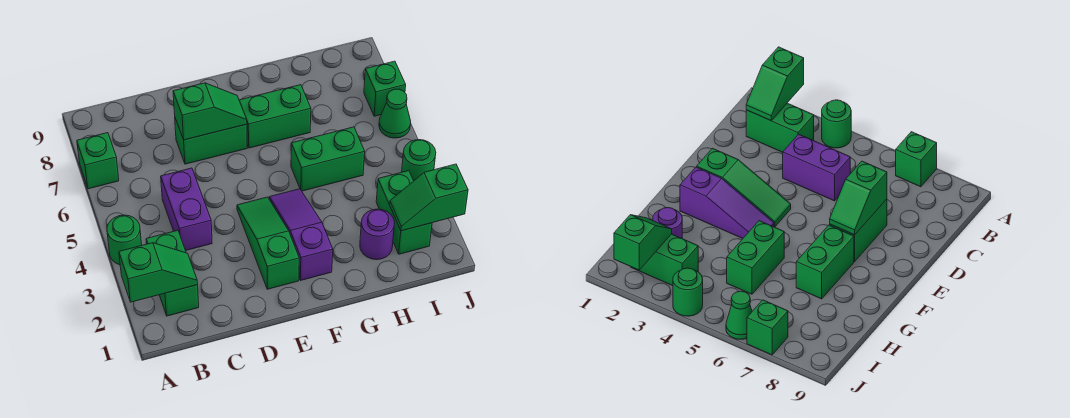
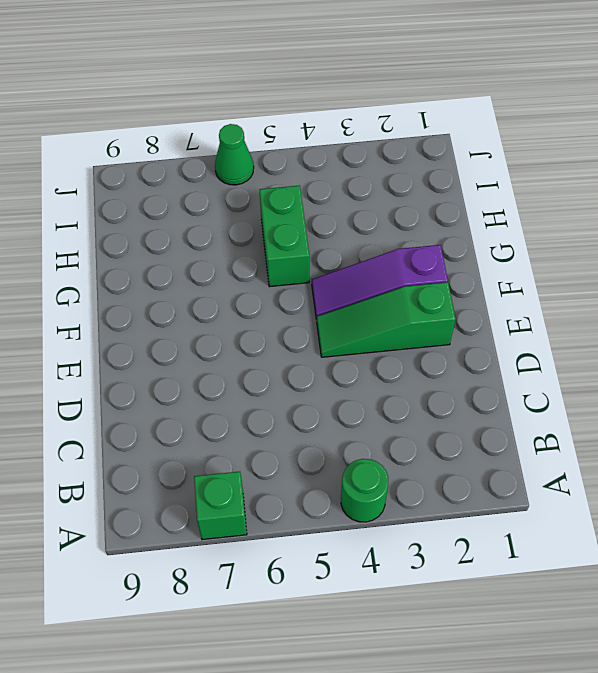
none -> green brick B2:B3 level 1
none -> purple brick C4:C5 level 1
none -> green brick D7:E7 level 1

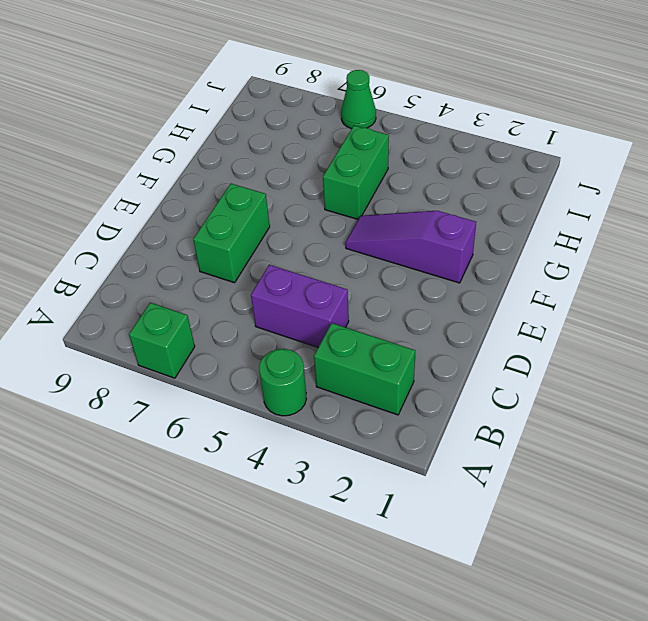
none -> green slope E2:E4 level 1 top 2
none -> green brick F7:G7 level 1
none -> purple round brick H2 level 1

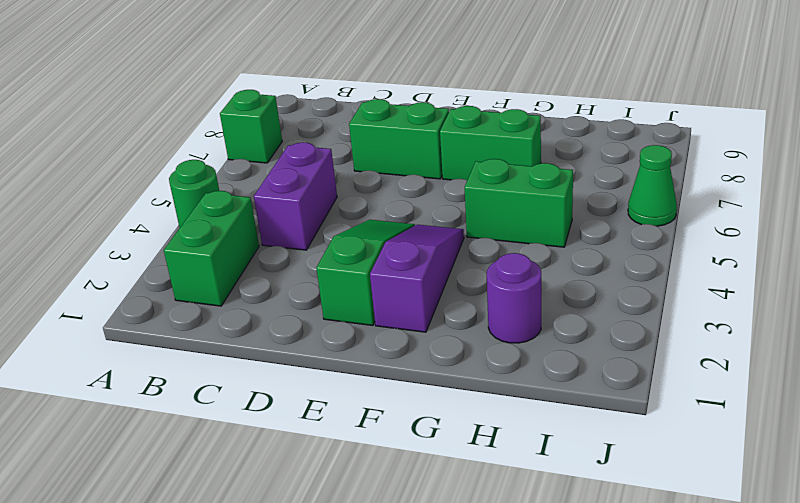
none -> green brick I2:I3 level 1
none -> green round brick J4 level 1
none -> green brick J7 level 1

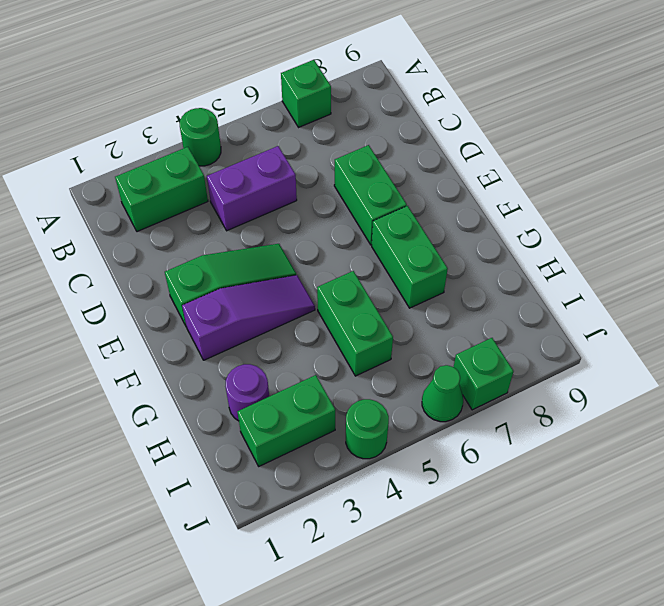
none -> green slope A2:B2 level 2 top A
none -> green slope D7:E7 level 2 top D
none -> green slope I2:J2 level 2 top J

